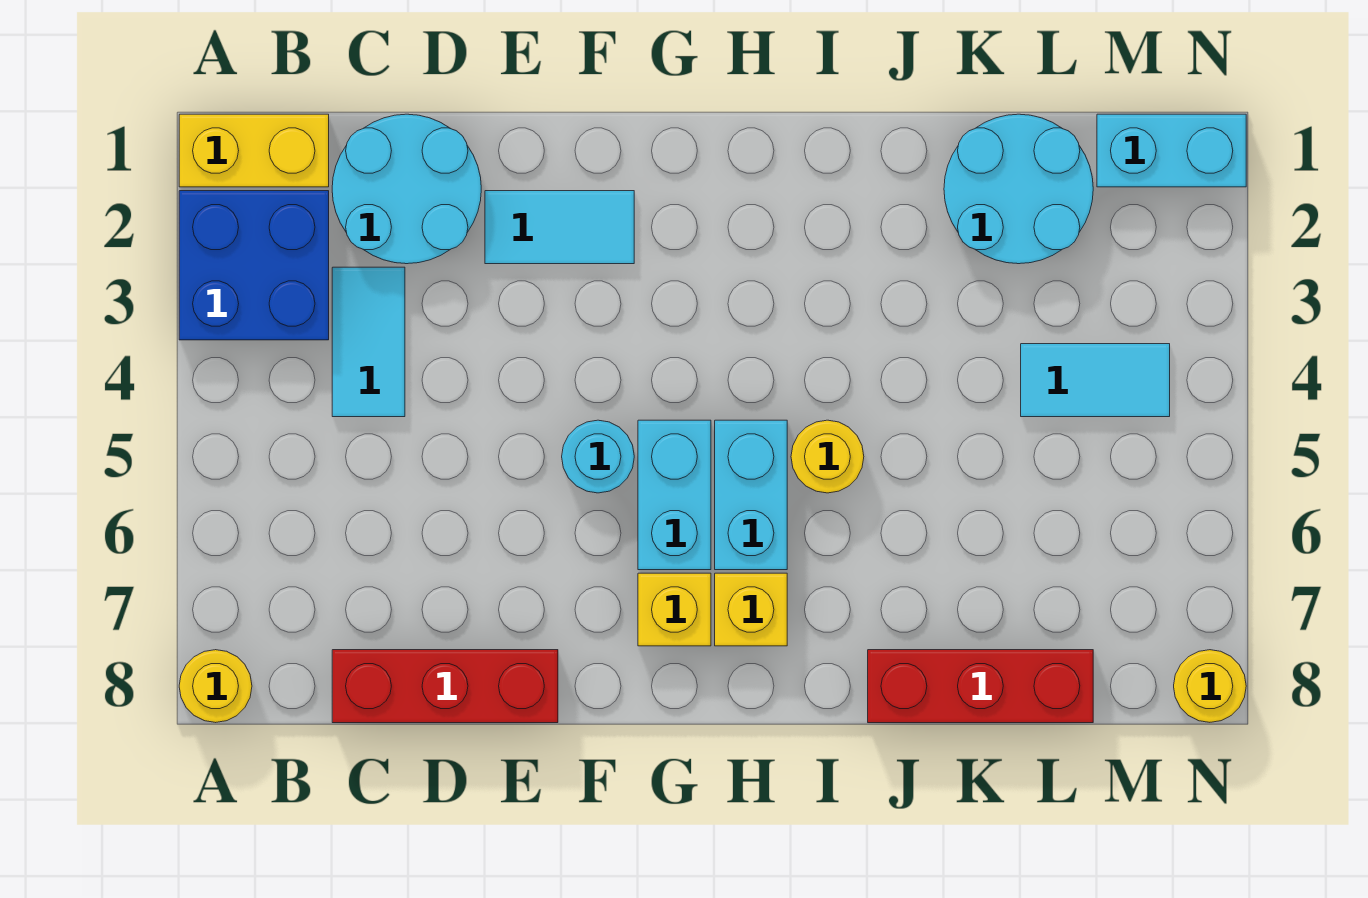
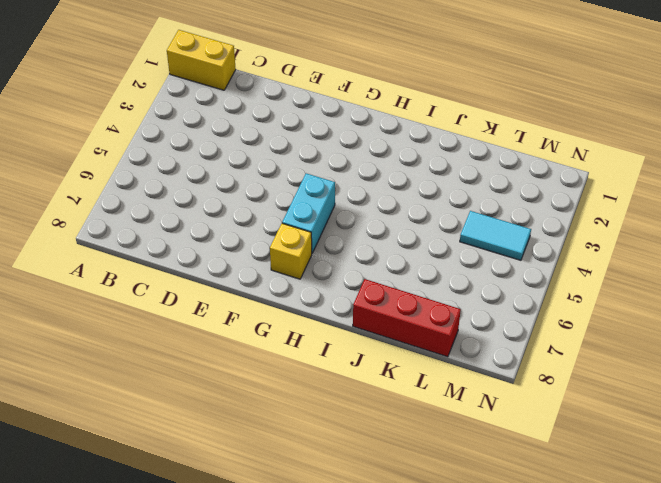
none -> blue brick A2:B3 level 1
none -> yellow round brick A8 level 1
none -> cyan round brick C1:D2 level 1

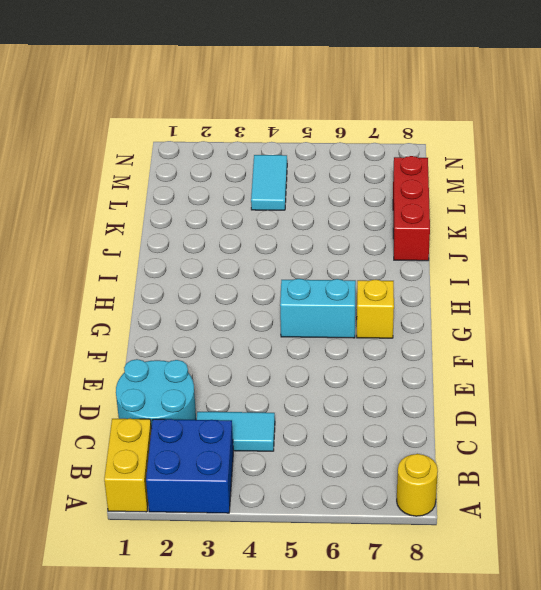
none -> red brick C8:E8 level 1
none -> cyan tile E2:F2 level 1
none -> cyan round brick F5 level 1

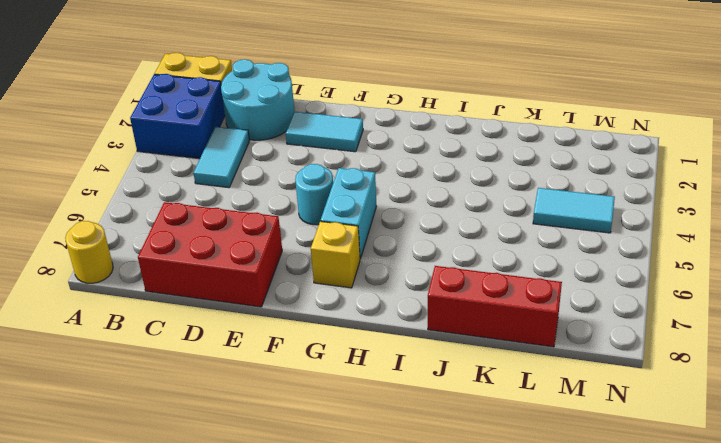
red brick C7:E8 level 1 -> red brick C8:E8 level 1
none -> cyan brick H5:H6 level 1
none -> yellow brick H7 level 1
none -> yellow round brick I5 level 1

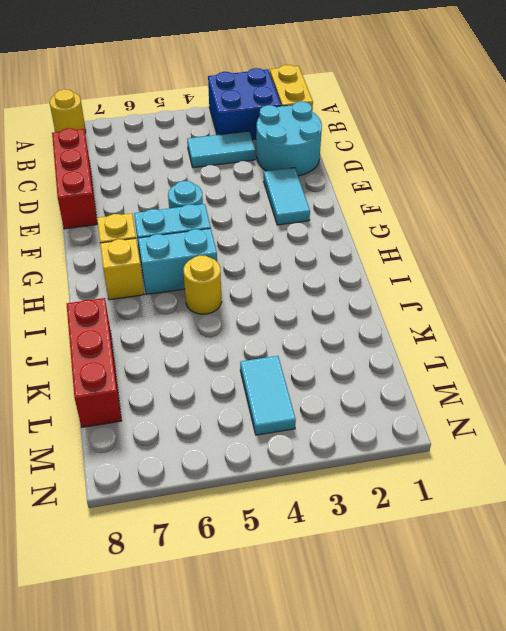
none -> cyan round brick K1:L2 level 1
none -> cyan brick M1:N1 level 1
none -> yellow round brick N8 level 1

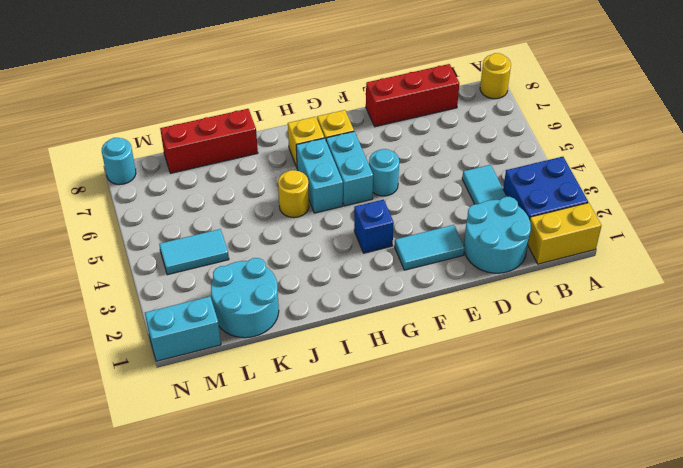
blue brick G3 level 1 -> none
cyan round brick N8 level 1 -> yellow round brick N8 level 1

